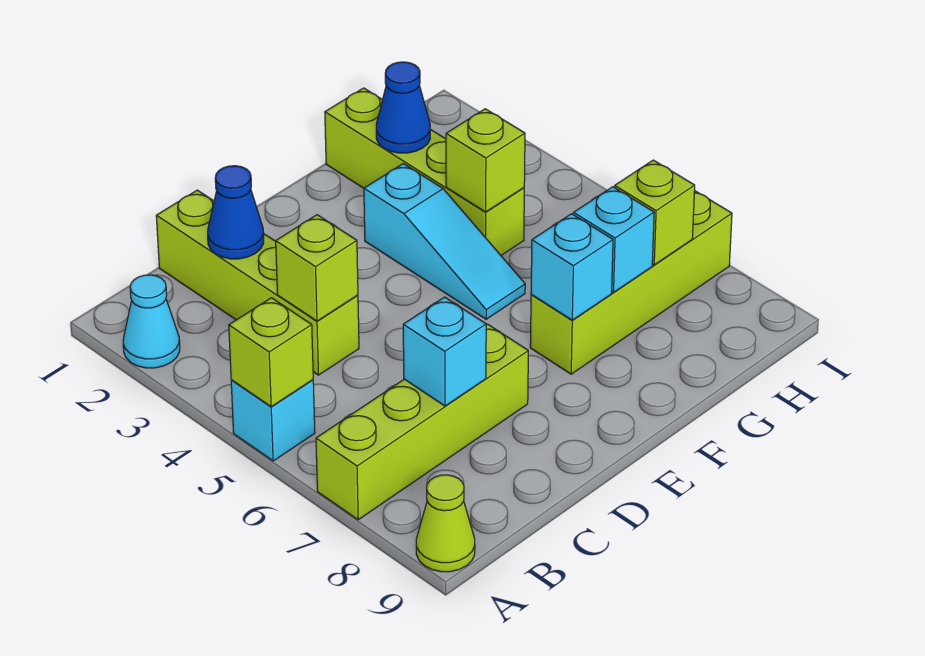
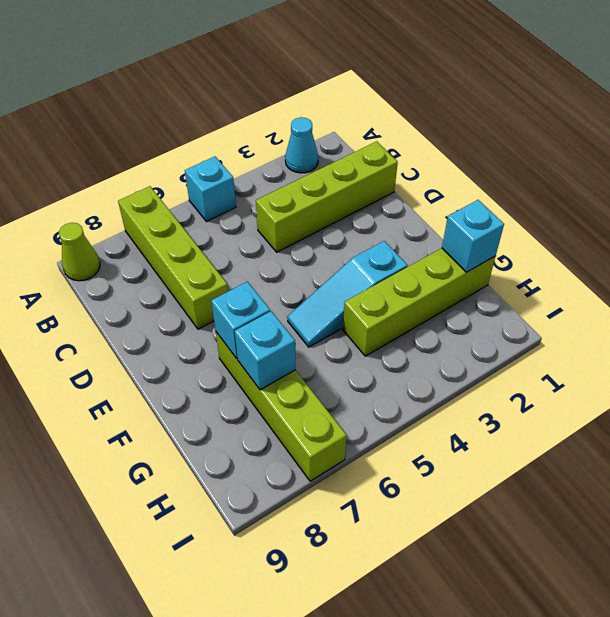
cyan brick G1 level 2 -> cyan brick C7 level 2
none -> lime brick A5 level 2
none -> blue cone C2 level 2
none -> lime brick C4 level 2

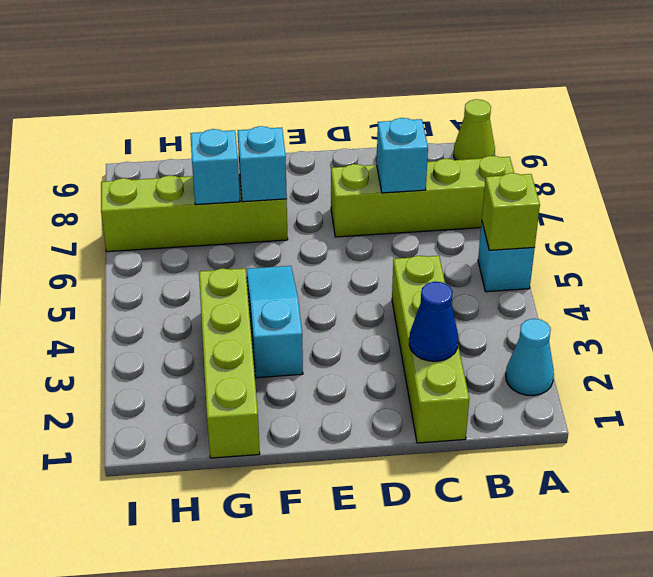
none -> lime brick C4 level 2
none -> blue cone G2 level 2
none -> lime brick G4 level 2

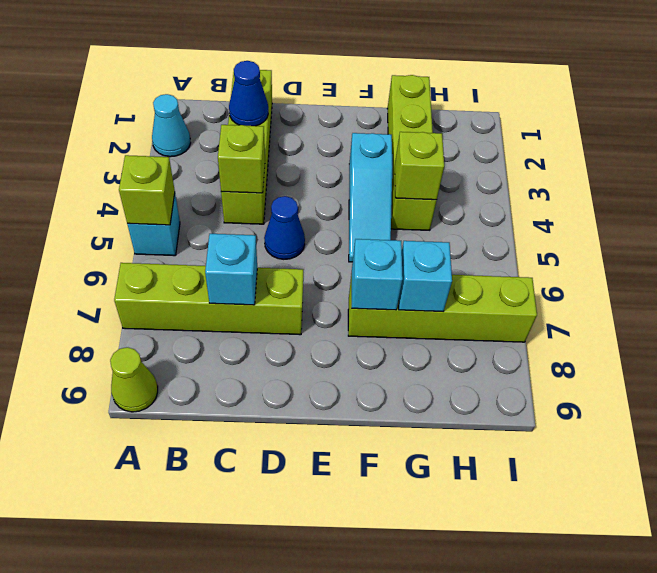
blue cone D5 level 1 -> blue cone G2 level 2
none -> lime brick H7 level 2

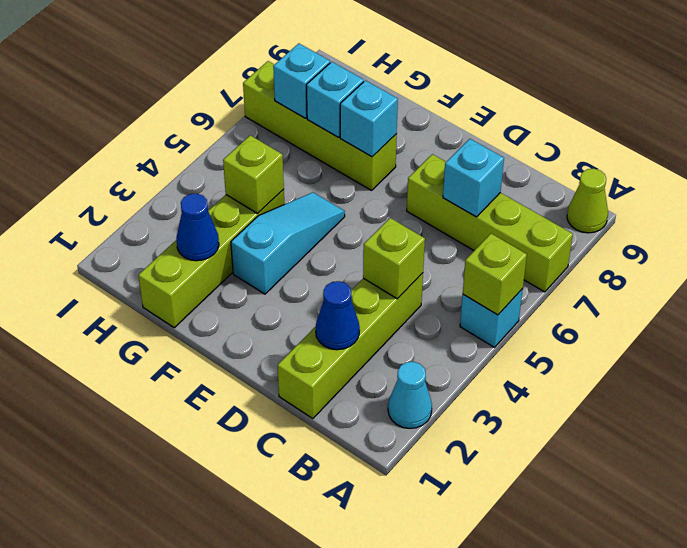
cyan brick H7 level 2 -> lime brick H7 level 2

